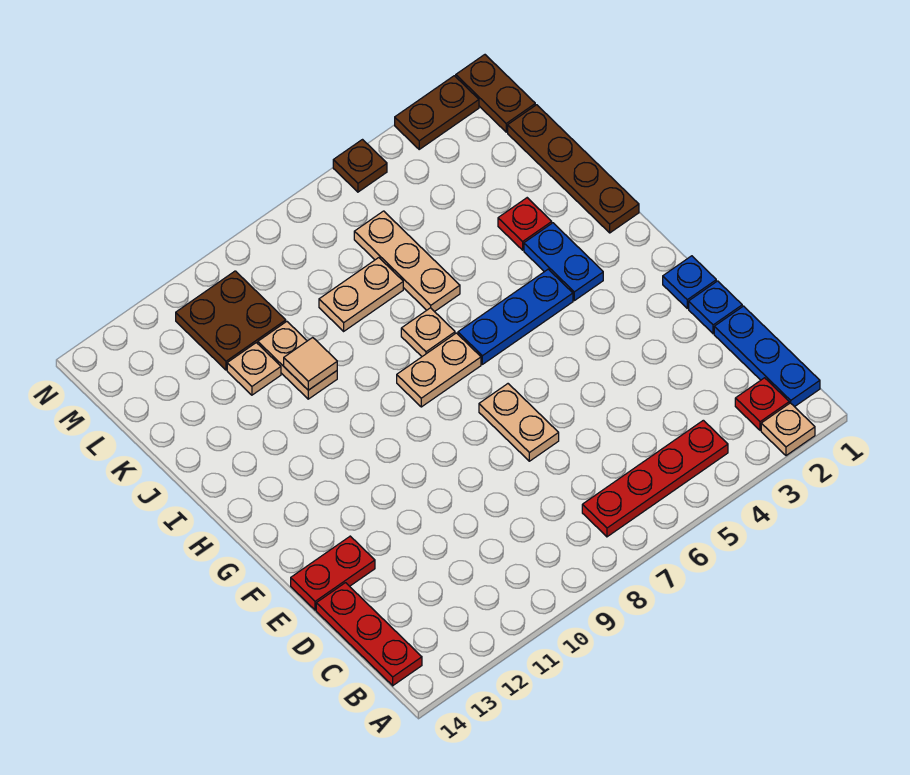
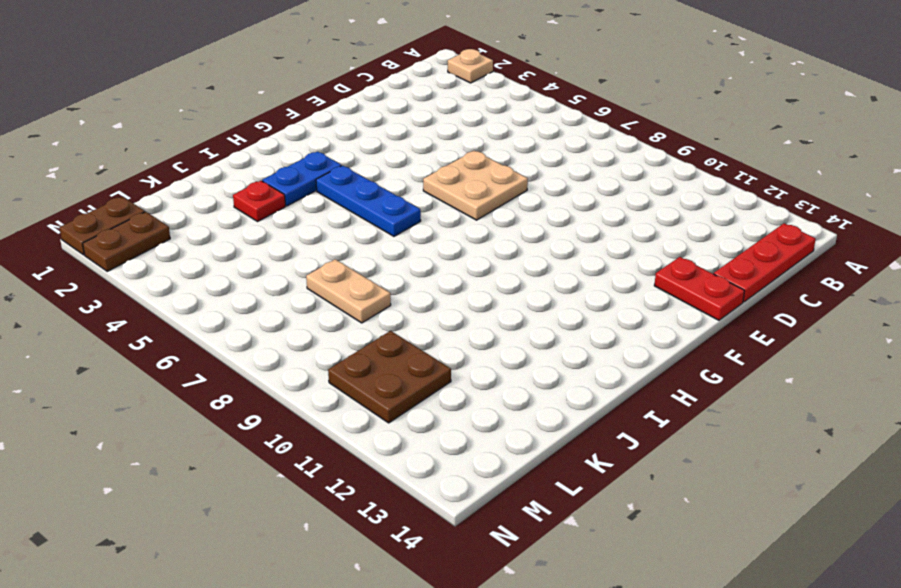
tan plate E6:F7 level 1 -> tan plate E7:F7 level 1
brown plate M2:N2 level 1 -> brown plate N2:N3 level 1
none -> blue plate B1:D1 level 1
none -> red plate B2 level 1
none -> red plate B4:B7 level 1

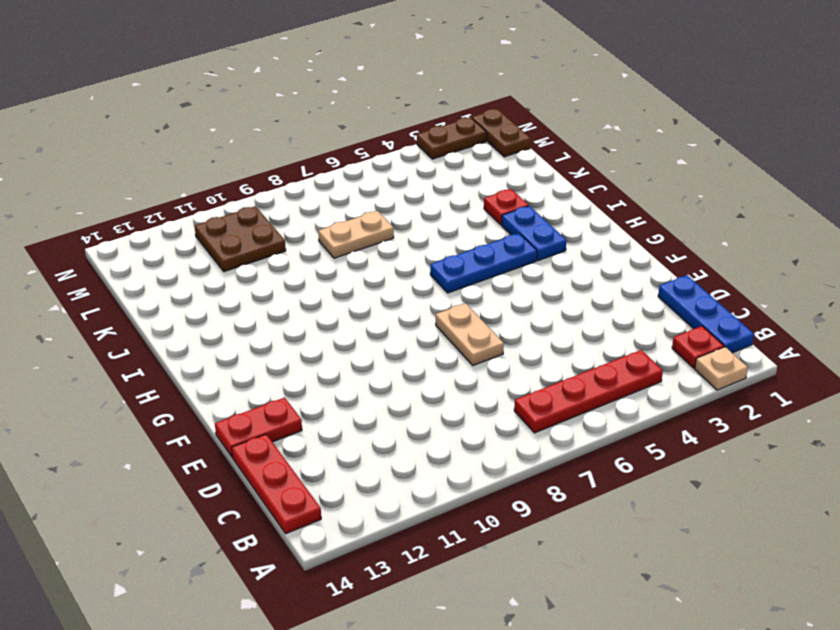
none -> blue plate E1 level 1
none -> blue plate F1 level 1
none -> tan plate H7:H8 level 1

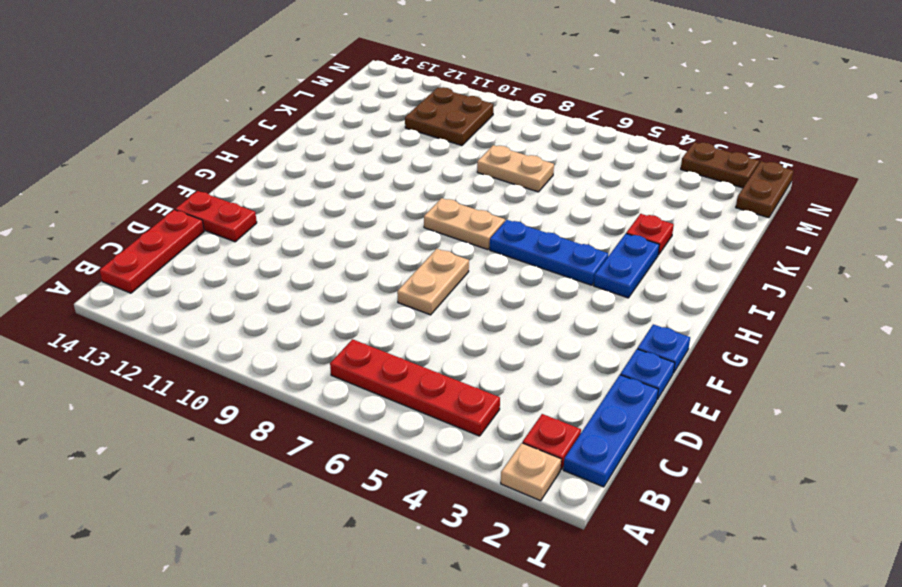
none -> brown plate I1:L1 level 1
none -> tan plate I7 level 1
none -> tan plate J6:L6 level 1

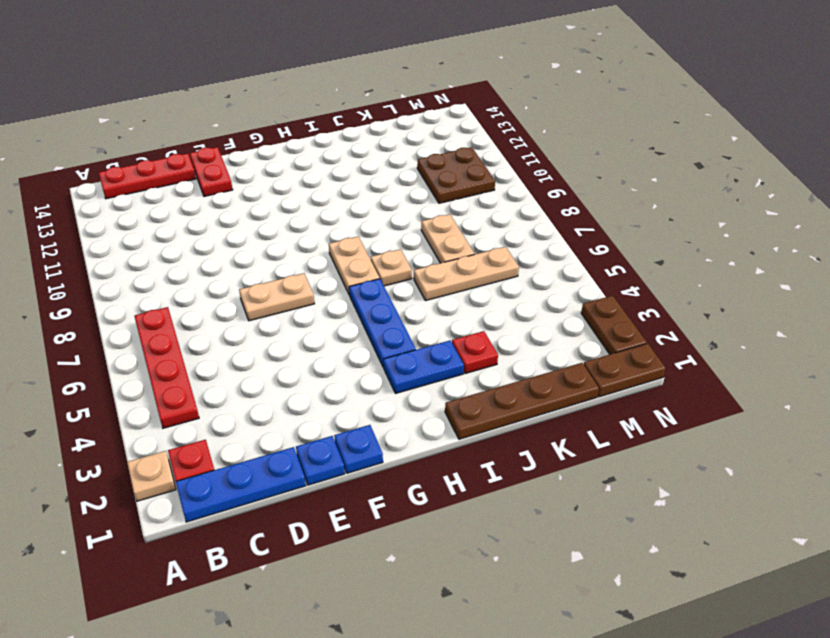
none -> tan plate J10:K10 level 1
none -> tan plate K11 level 1
none -> brown plate N5 level 1

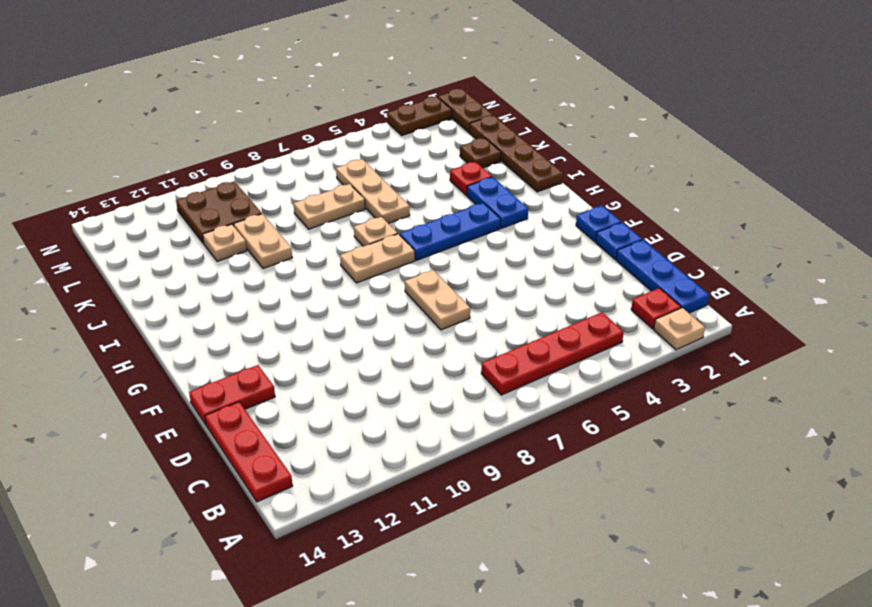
brown plate K2 level 1 -> brown plate N5 level 1
none -> tan tile J10 level 2

